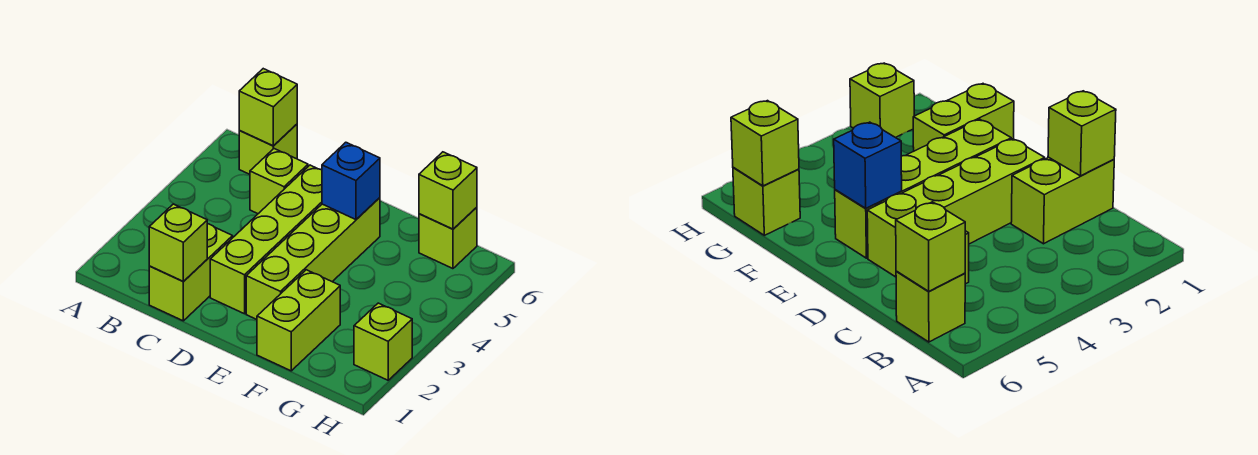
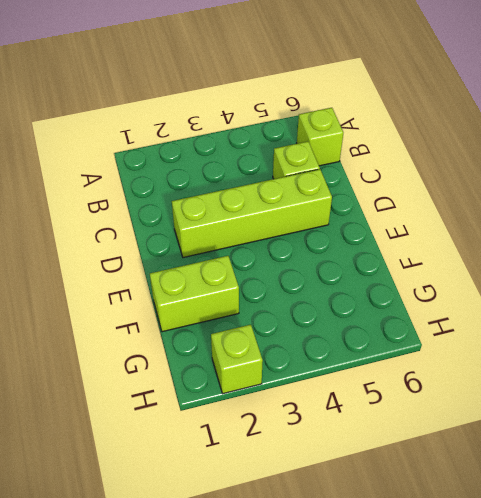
none -> lime brick C1:C2 level 1
none -> lime brick E2:E5 level 1
none -> lime brick G6 level 1

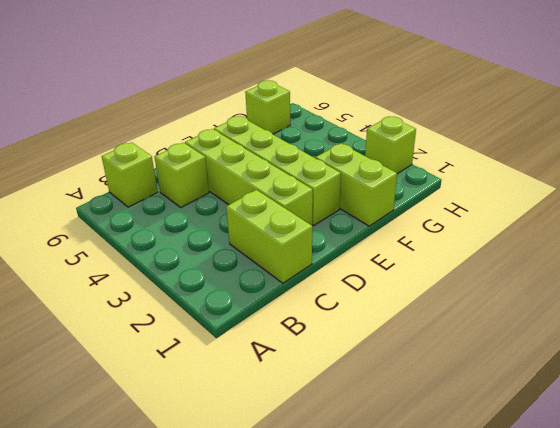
none -> lime brick B6 level 2
none -> lime brick C1 level 2
none -> blue brick E5 level 2

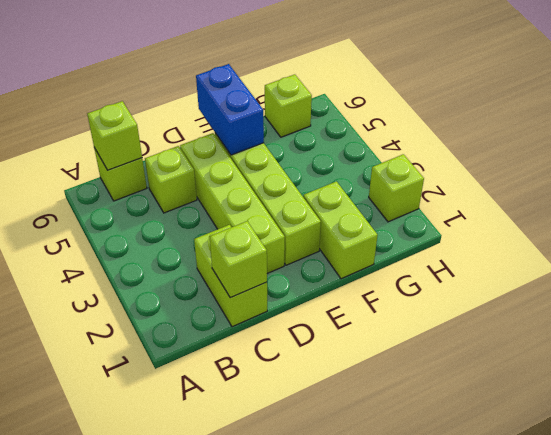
blue brick E5:E6 level 2 -> blue brick E5 level 2
none -> lime brick G6 level 2

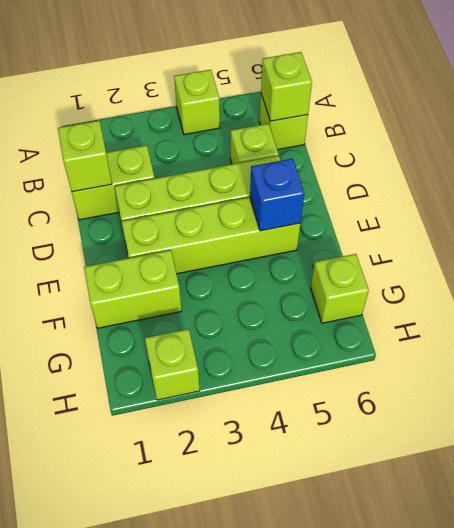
lime brick A4 level 1 -> lime brick G6 level 2

